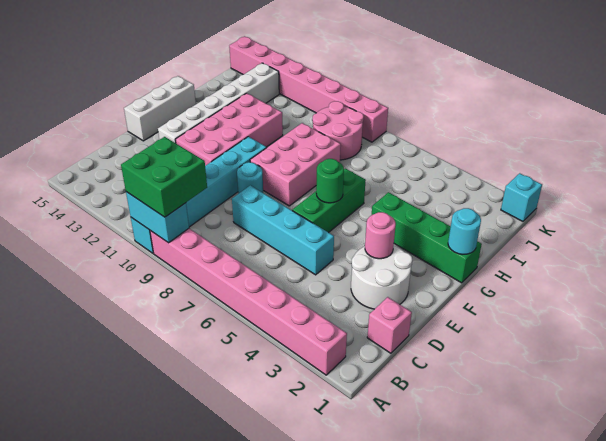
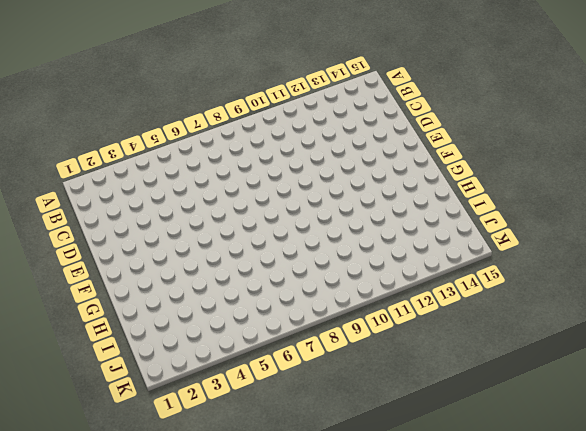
none -> pink brick A2:A9 level 1
none -> cyan brick A10:F10 level 1
none -> pink brick C1 level 1

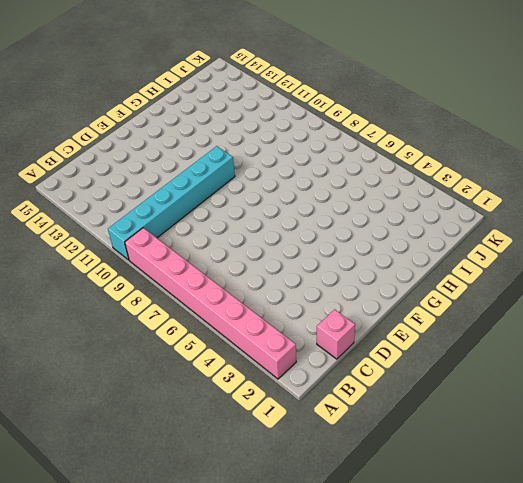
none -> white round brick D2:E3 level 1
none -> cyan brick D5:D8 level 1
none -> green brick E6:G6 level 1

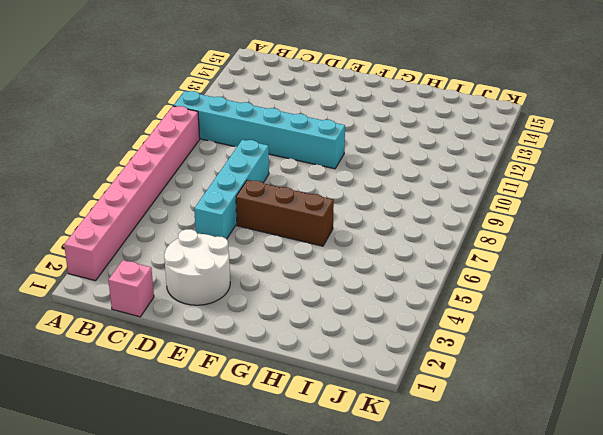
brown brick E6:G6 level 1 -> green brick E6:G6 level 1
none -> cyan round brick E9 level 1
none -> pink brick E11:H12 level 1
none -> white brick E13:J13 level 1

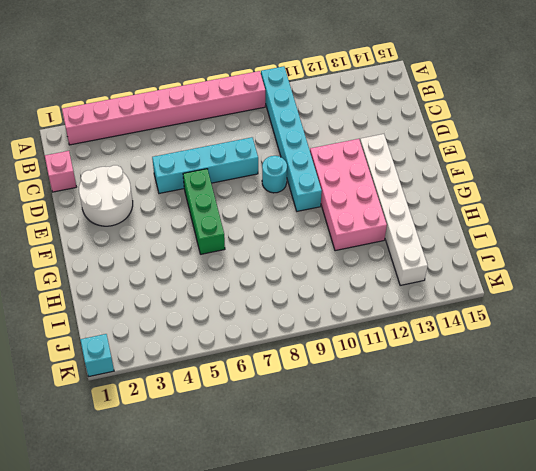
none -> white brick E15:G15 level 1
none -> pink brick F8:H9 level 1
none -> green brick G1:G4 level 1

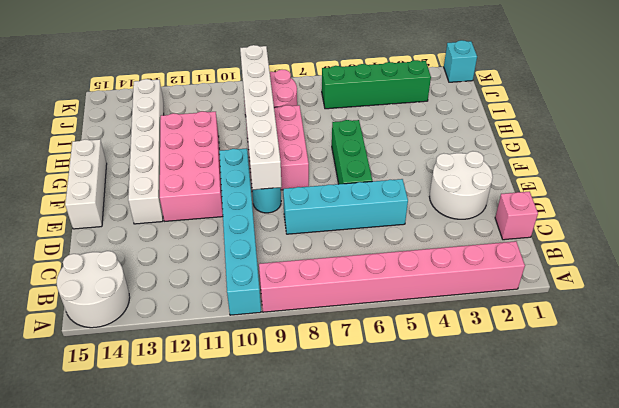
white round brick A14:B15 level 1 -> none
white brick E9:J9 level 2 -> none
green brick J3:J6 level 1 -> green brick G1:G4 level 1
none -> pink brick K8:K15 level 1
none -> cyan brick A9:A10 level 2
none -> pink round brick E3 level 2

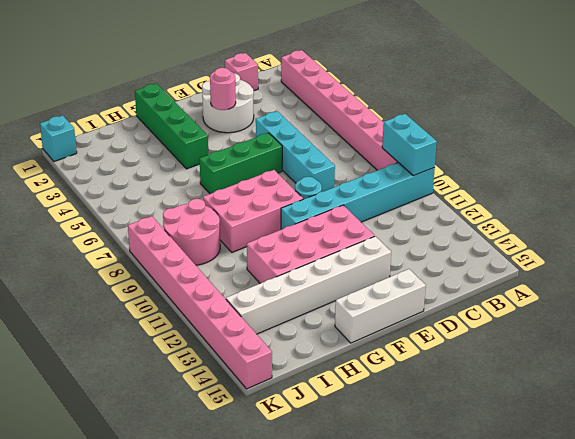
none -> green round brick F6 level 2
none -> cyan round brick G1 level 2
none -> green brick A9:B10 level 3

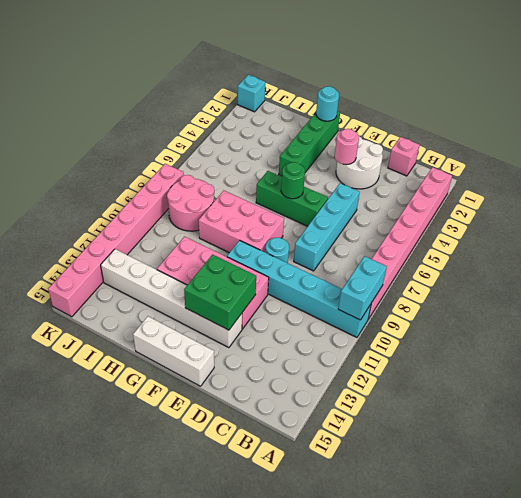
green brick E12:F13 level 2 -> green brick A9:B10 level 3

